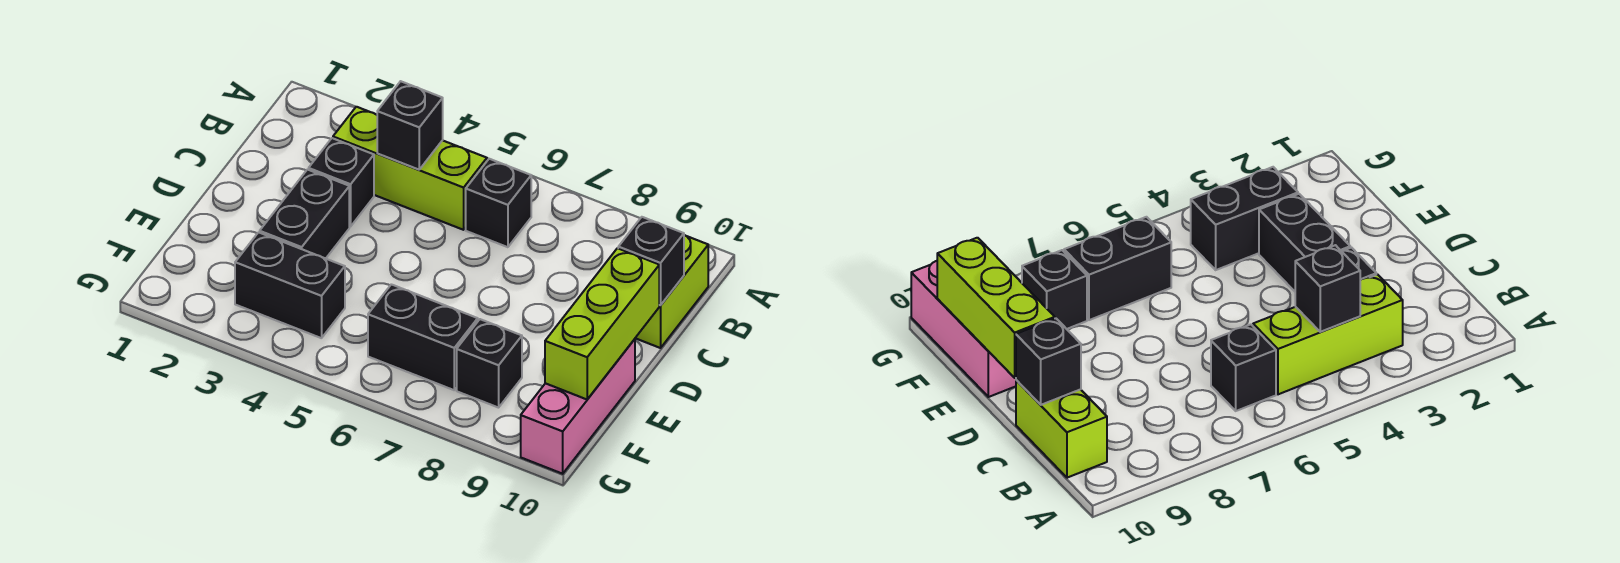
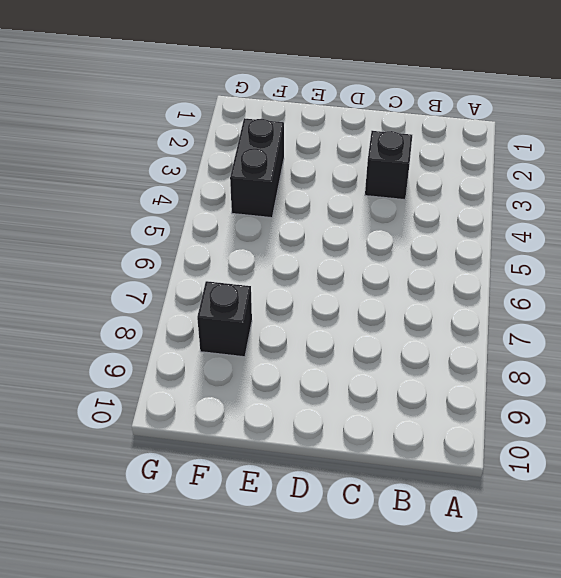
none -> lime brick B3:B5 level 1
none -> black brick B6 level 1
none -> lime brick B10:C10 level 1

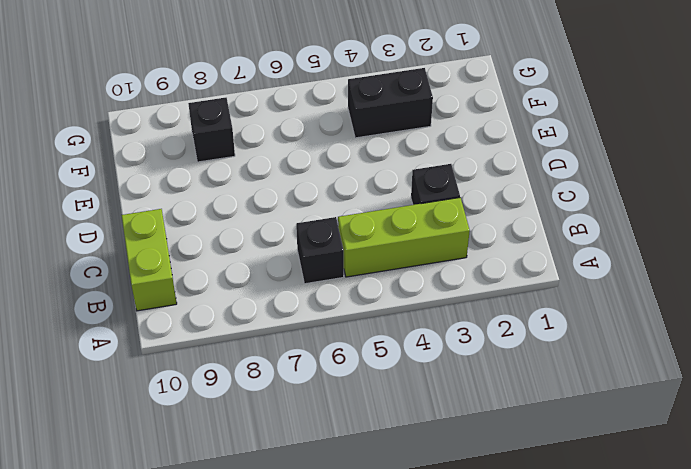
none -> black brick D3:E3 level 1
none -> pink brick E10:G10 level 1
none -> black brick F6:F7 level 1

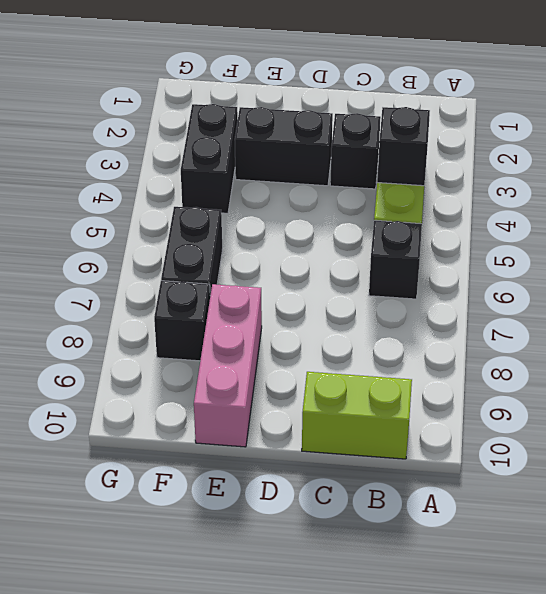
pink brick E8:E10 level 1 -> pink brick E10:G10 level 1
none -> black brick C10 level 2
none -> lime brick D10:F10 level 2

